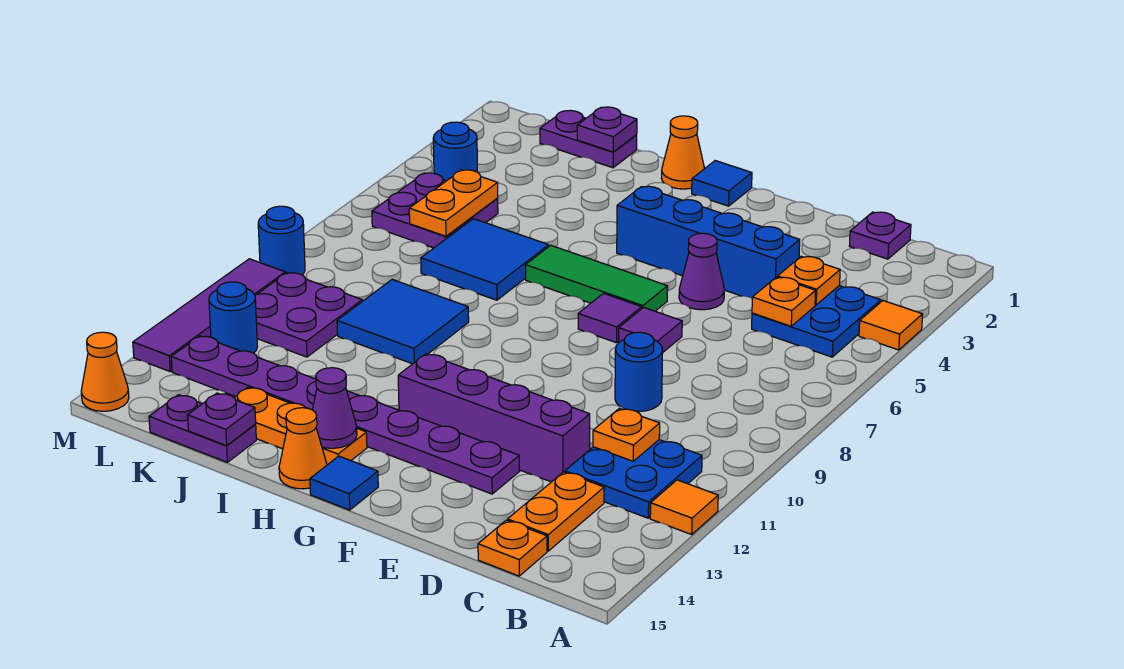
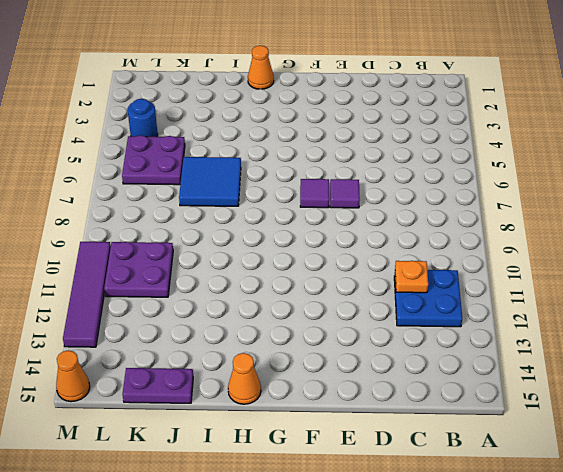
none -> orange tile A4 level 1
none -> orange tile A12 level 1
none -> blue plate B4:C5 level 1
none -> purple plate C1 level 1

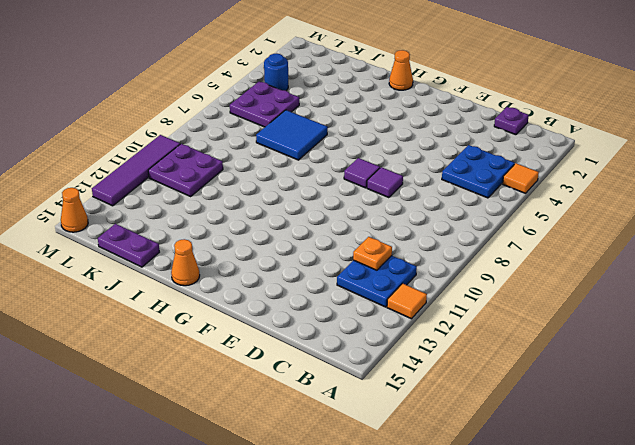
none -> orange plate C13:C14 level 1
none -> orange plate C15 level 1
none -> blue brick D4:G4 level 1
none -> blue round brick D9 level 1

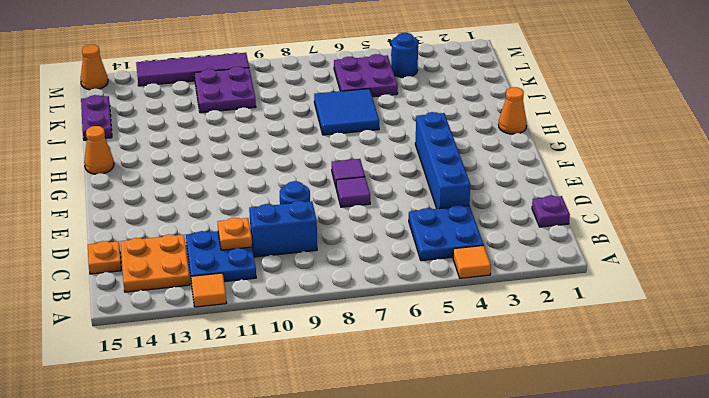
orange plate B13:C14 level 1 -> orange plate C13:C14 level 1
blue brick C9:C10 level 1 -> none
none -> purple brick D12:G12 level 1
none -> purple cone E5 level 1
none -> purple plate E13:L13 level 1
none -> green tile F6:H6 level 1

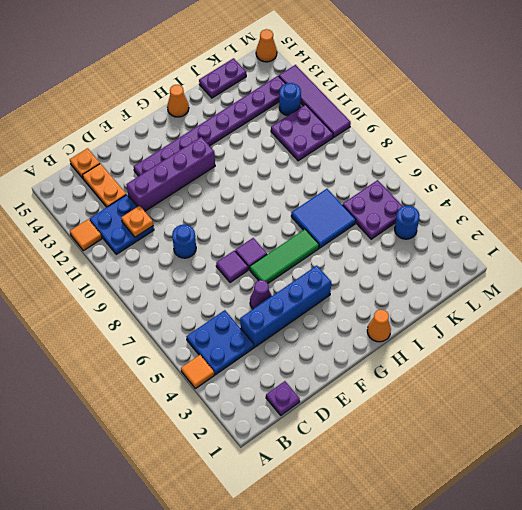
none -> blue tile G1 level 1
none -> blue tile G15 level 1
none -> orange plate H14:J14 level 1
none -> blue tile I9:J10 level 1

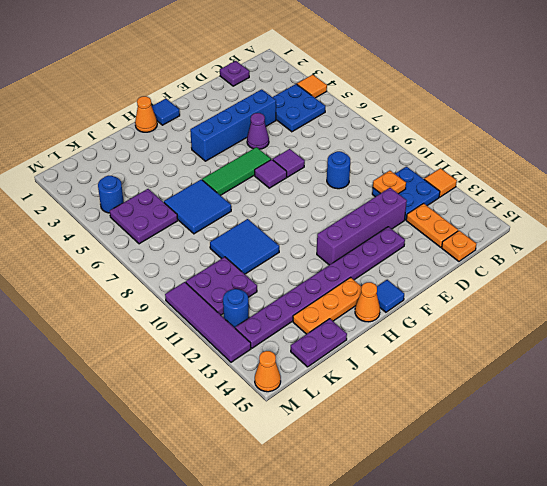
none -> purple plate J1:K1 level 1
none -> blue round brick M9 level 1
none -> orange plate C4 level 2
none -> orange plate C5 level 2

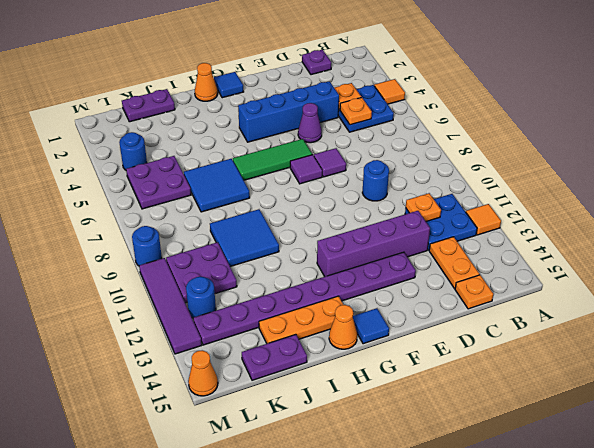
none -> purple cone H14 level 2
none -> purple plate J1 level 2
none -> purple plate J15 level 2
none -> orange plate K5:K6 level 2

